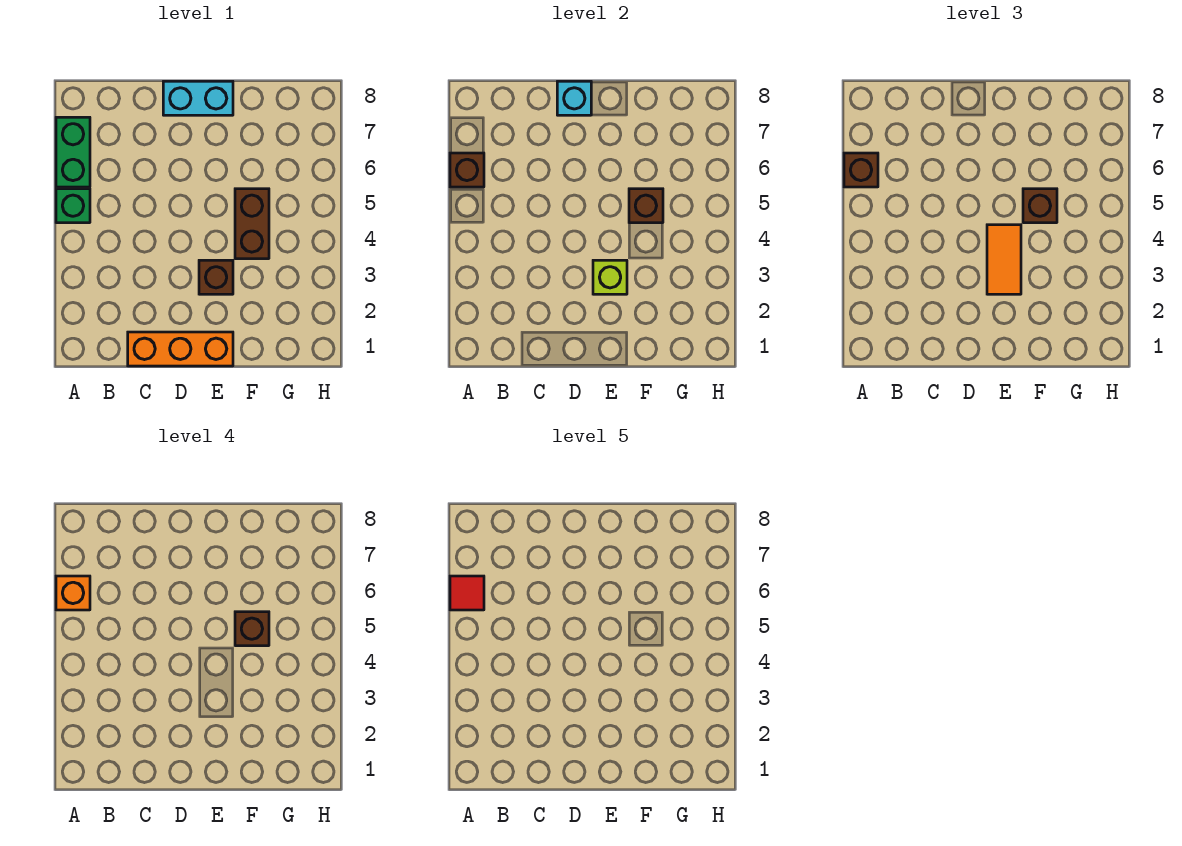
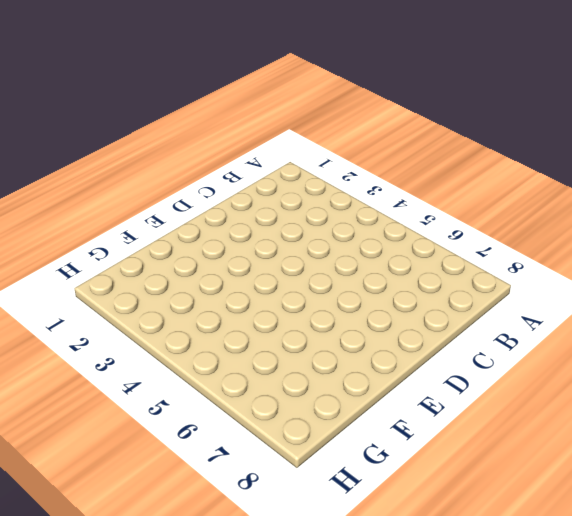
none -> green brick A5 level 1
none -> green brick A6:A7 level 1
none -> orange brick C1:E1 level 1

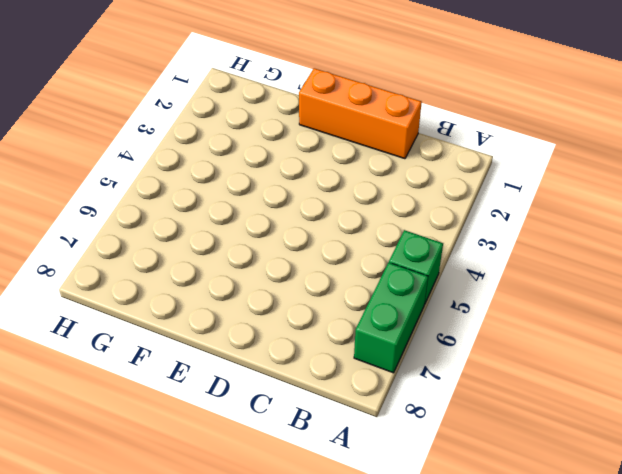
none -> cyan brick D8:E8 level 1
none -> brown brick E3 level 1
none -> brown brick F4:F5 level 1

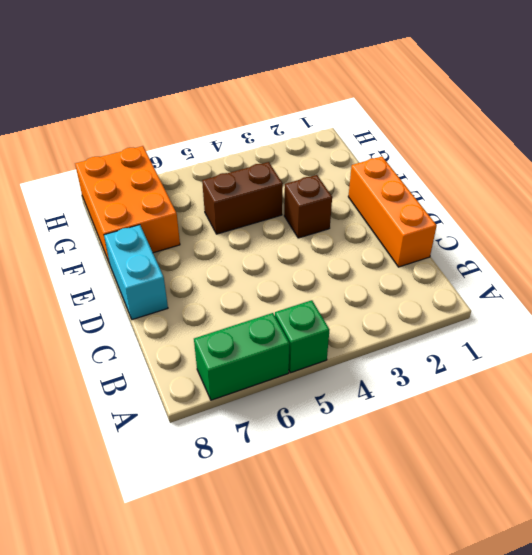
orange brick F7:H8 level 1 -> none
none -> brown brick A6 level 2
none -> cyan brick D8 level 2
none -> lime brick E3 level 2

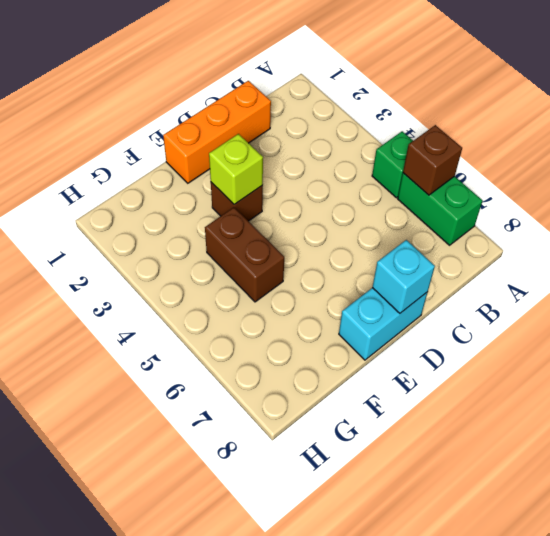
none -> brown brick F5 level 2
none -> brown brick A6 level 3
none -> orange tile E3:E4 level 3

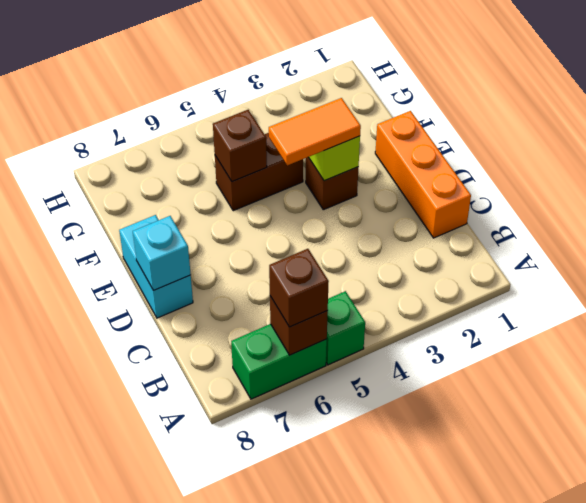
none -> brown brick F5 level 3
none -> orange brick A6 level 4
none -> brown brick F5 level 4

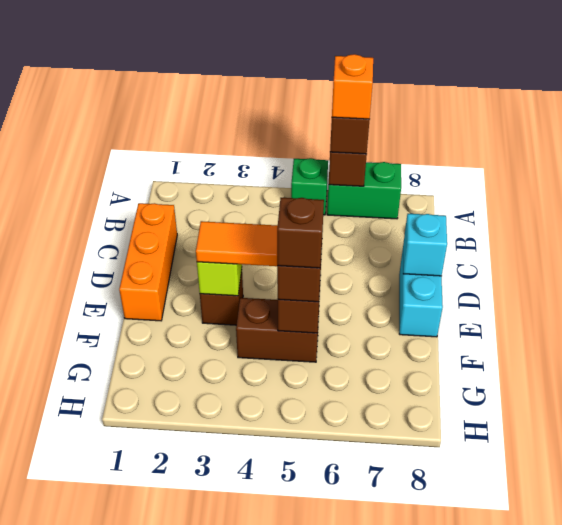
none -> red tile A6 level 5

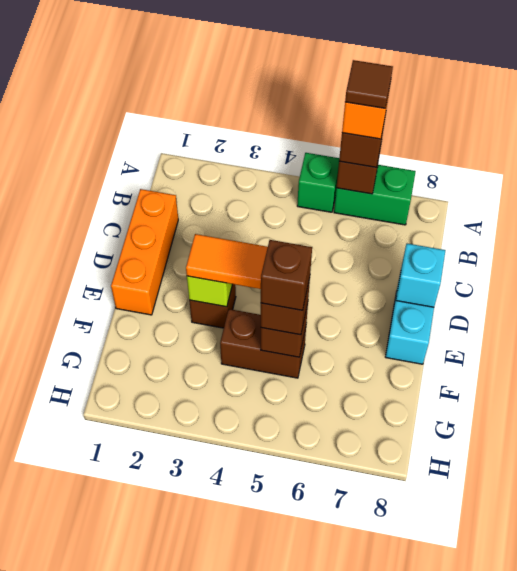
brown tile A6 level 5 -> red tile A6 level 5

